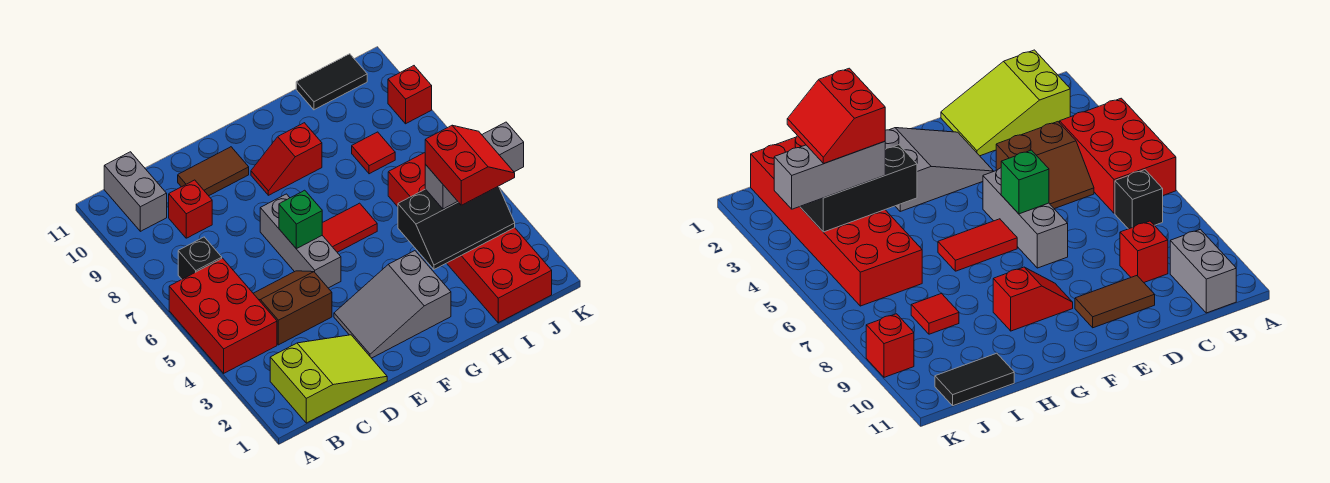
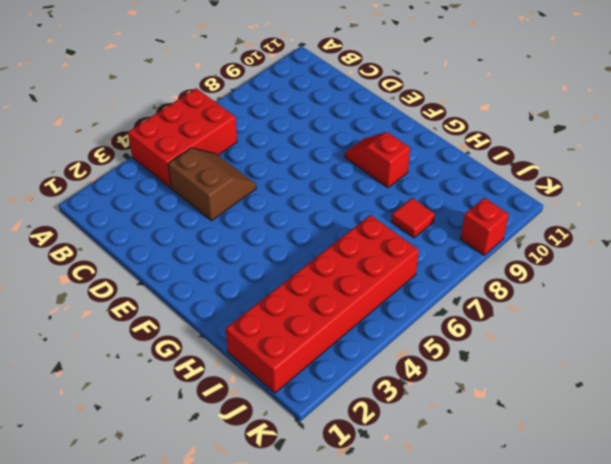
none -> lime slope B1:D2 level 1 top B
none -> black brick B7 level 1
none -> grey brick B10:B11 level 1

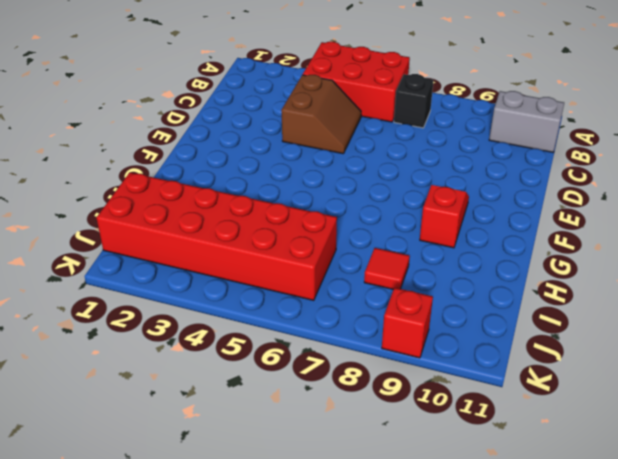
none -> lime slope B1:D2 level 1 top B
none -> red brick C9 level 1
none -> brown tile D10:E10 level 1

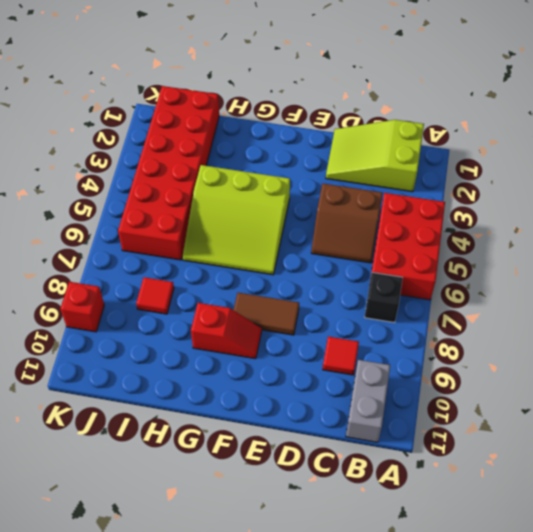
red tile C9 level 1 -> red brick C9 level 1
brown tile E8:F8 level 1 -> brown tile D10:E10 level 1
lime slope F4:H6 level 1 top 4 -> red tile F6:G6 level 1
none -> grey slope E2:G3 level 1 top G
none -> grey brick E5:E7 level 1
none -> black tile I11:J11 level 1

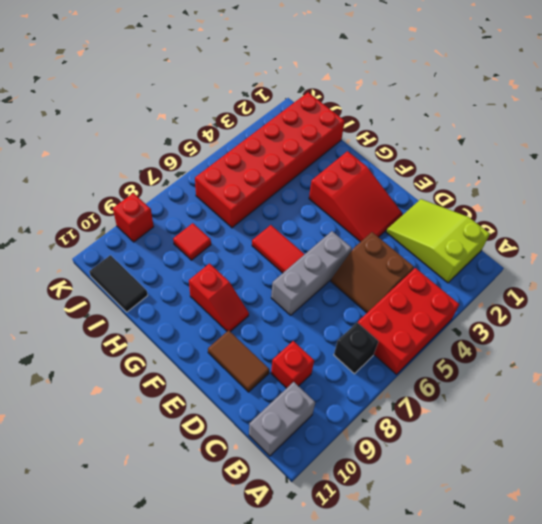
red slope E2:G3 level 1 top G -> grey slope E2:G3 level 1 top G
none -> green brick E6 level 2
none -> black slope H3:J4 level 2 top 4
none -> grey brick I4:K4 level 3

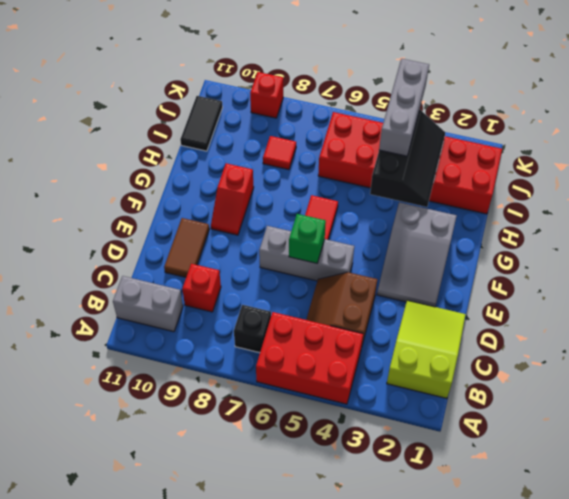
none -> red slope I3:J4 level 4 top I

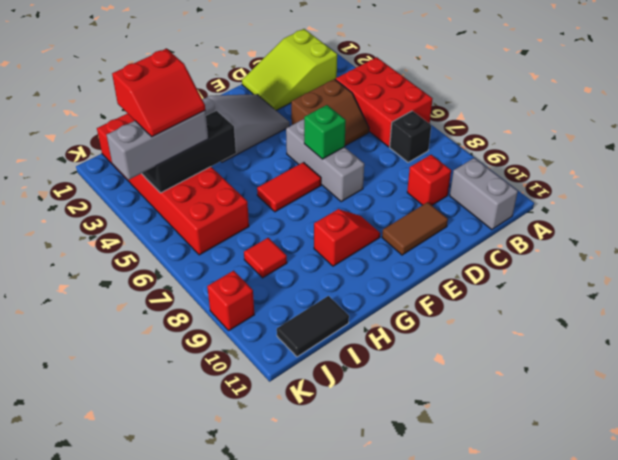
red slope I3:J4 level 4 top 3 -> red slope I3:J4 level 4 top I

